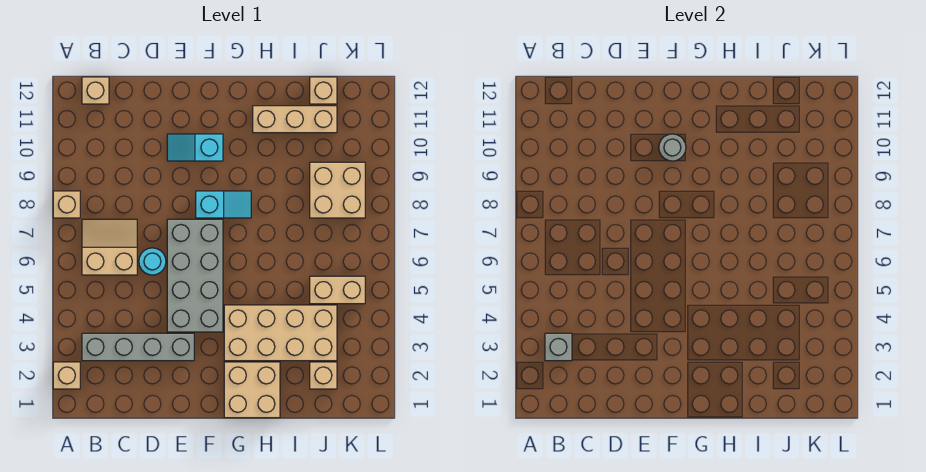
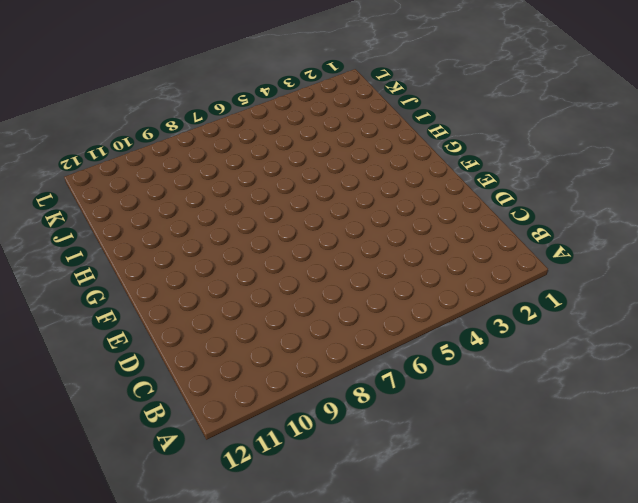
none -> tan brick A2 level 1
none -> tan brick A8 level 1
none -> grey brick B3:E3 level 1

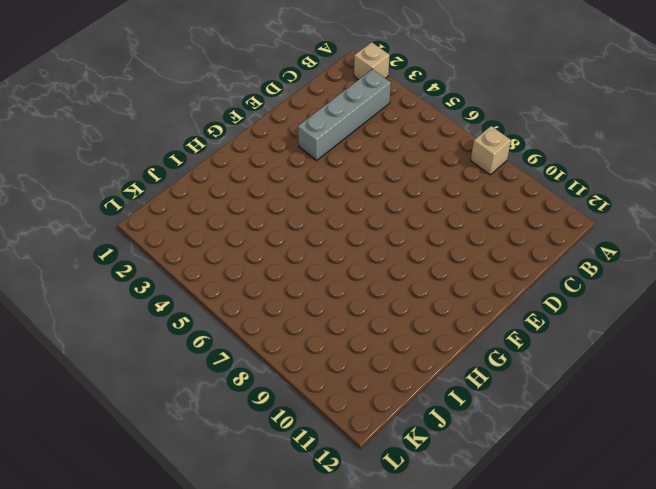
none -> tan slope B6:C7 level 1 top 6
none -> tan brick B12 level 1
none -> cyan round brick D6 level 1

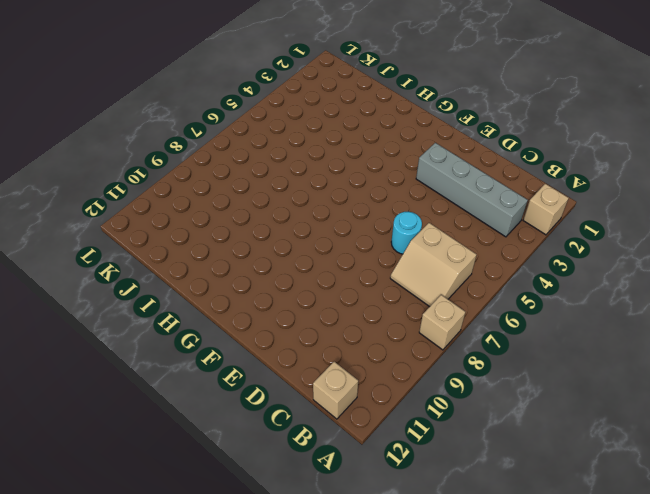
none -> grey brick E4:F7 level 1
none -> cyan slope E10:F10 level 1 top F
none -> cyan slope F8:G8 level 1 top F

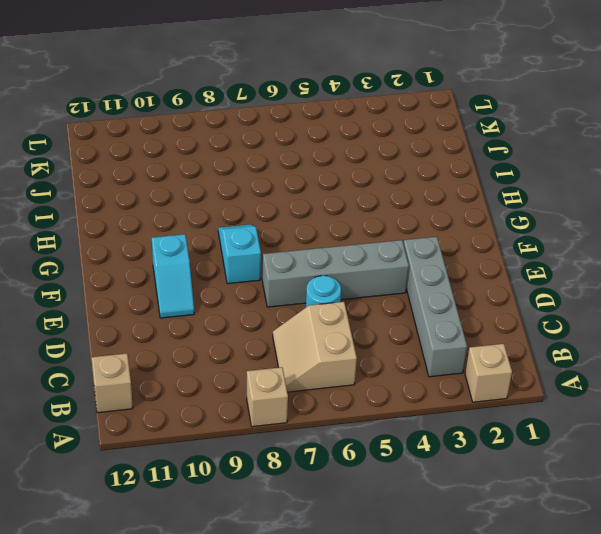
grey brick E4:E7 level 1 -> grey brick E4:F7 level 1
none -> tan brick G1:H2 level 1
none -> tan brick G3:J4 level 1
none -> tan brick H11:J11 level 1

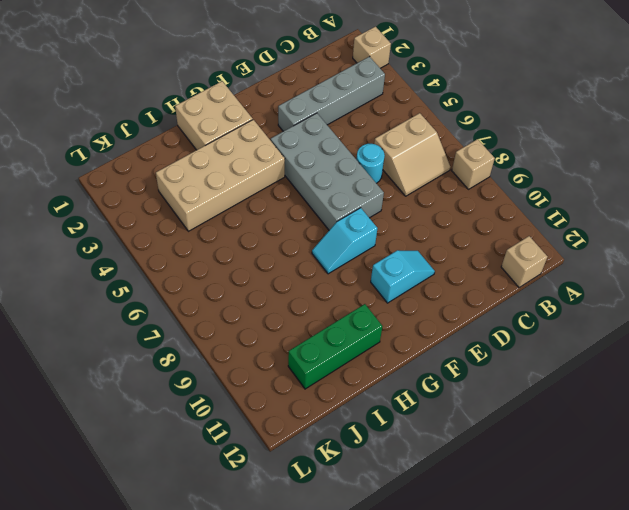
green brick H11:J11 level 1 -> tan brick H11:J11 level 1
none -> tan brick J2 level 1
none -> tan brick J5:K5 level 1
none -> tan brick J8:K9 level 1

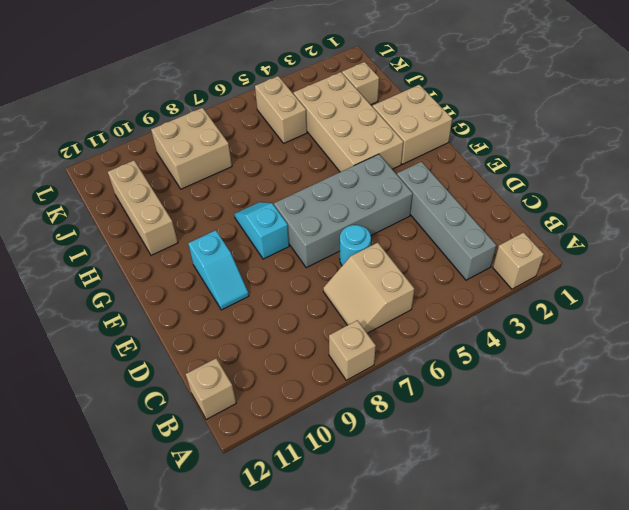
none -> tan brick J12 level 1
none -> grey brick B3 level 2
none -> grey round brick F10 level 2

